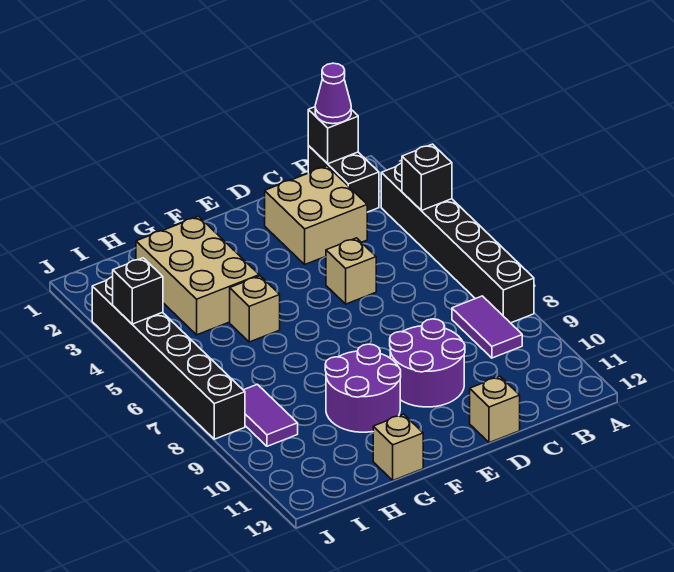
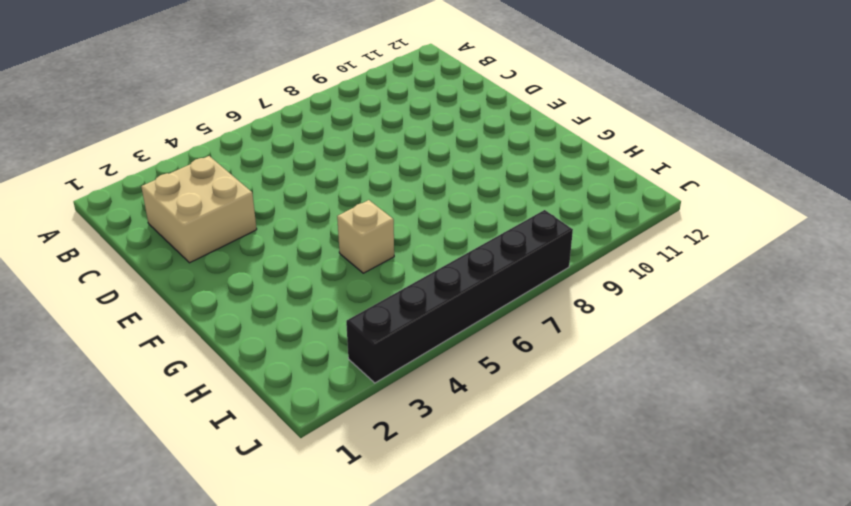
none -> black brick A3:A8 level 1
none -> black brick B1:B2 level 1
none -> purple tile B8:B9 level 1

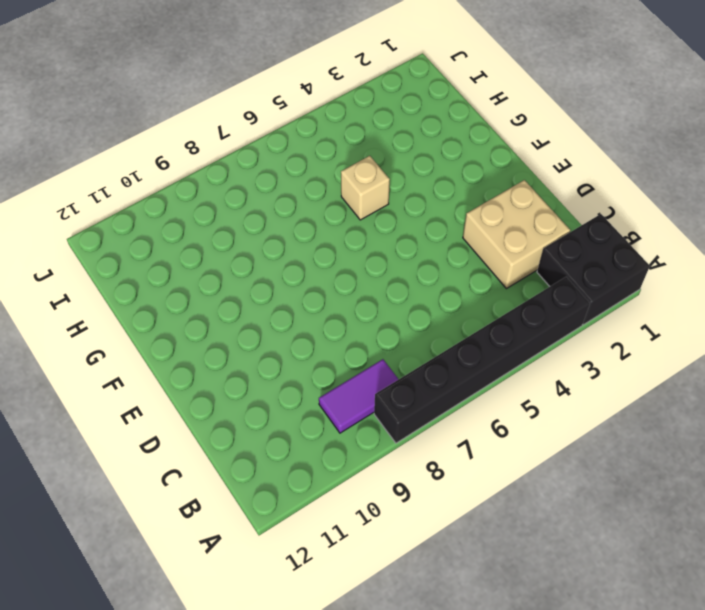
black brick A1:B2 level 1 -> black brick B1:B2 level 1
none -> tan brick D5 level 1
none -> purple round brick D9:E10 level 1
none -> tan brick D12 level 1

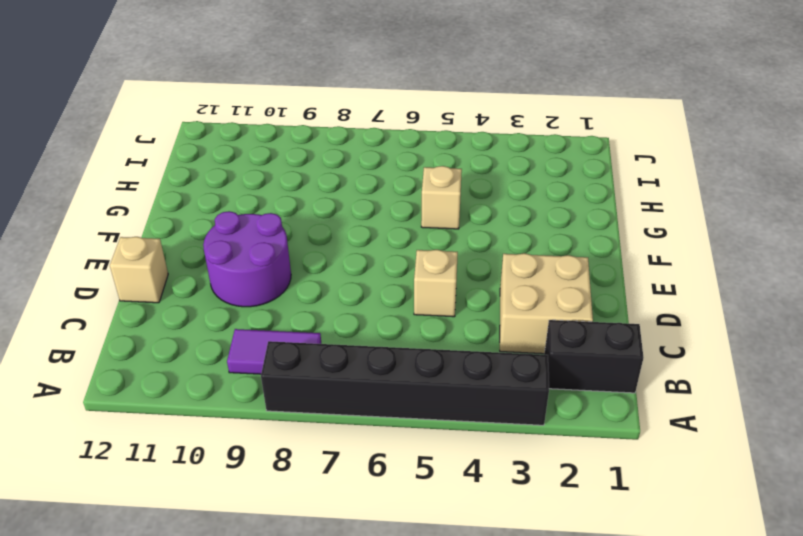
none -> purple round brick F9:G10 level 1
none -> tan brick G2:H4 level 1
none -> tan brick G12 level 1

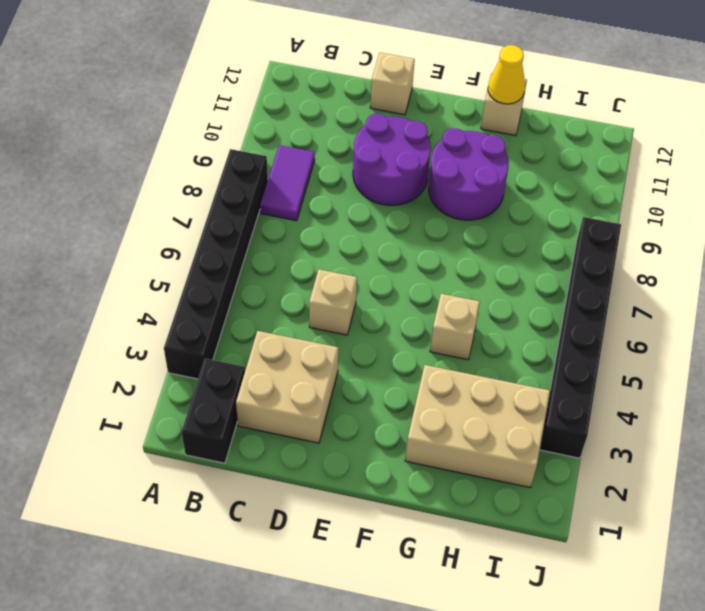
tan brick G2:I3 level 1 -> tan brick G2:H4 level 1
yellow cone G12 level 2 -> none
none -> purple tile I8:I9 level 1
none -> black brick A4 level 2
none -> black brick B1 level 2

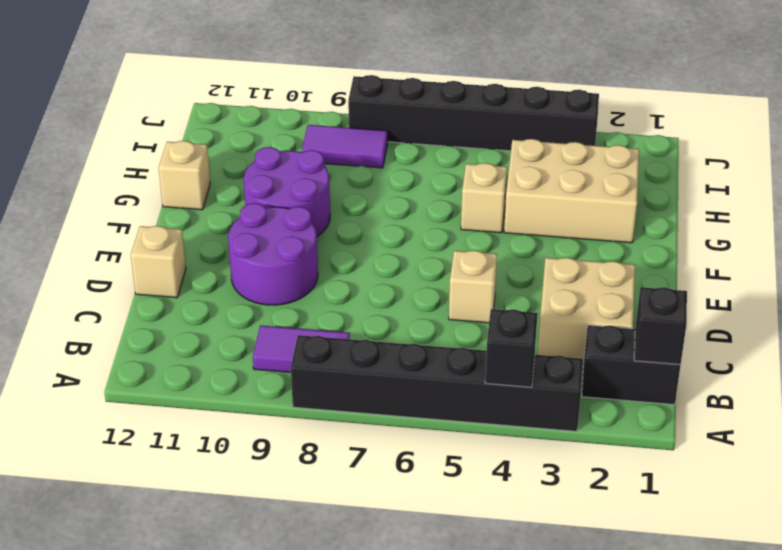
none -> black brick J4 level 2
none -> purple cone B1 level 3

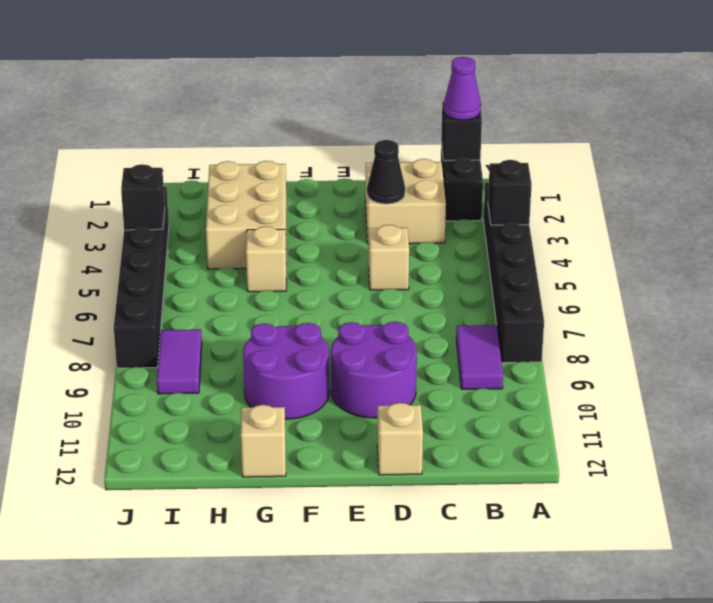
black cone D3 level 2 -> none

